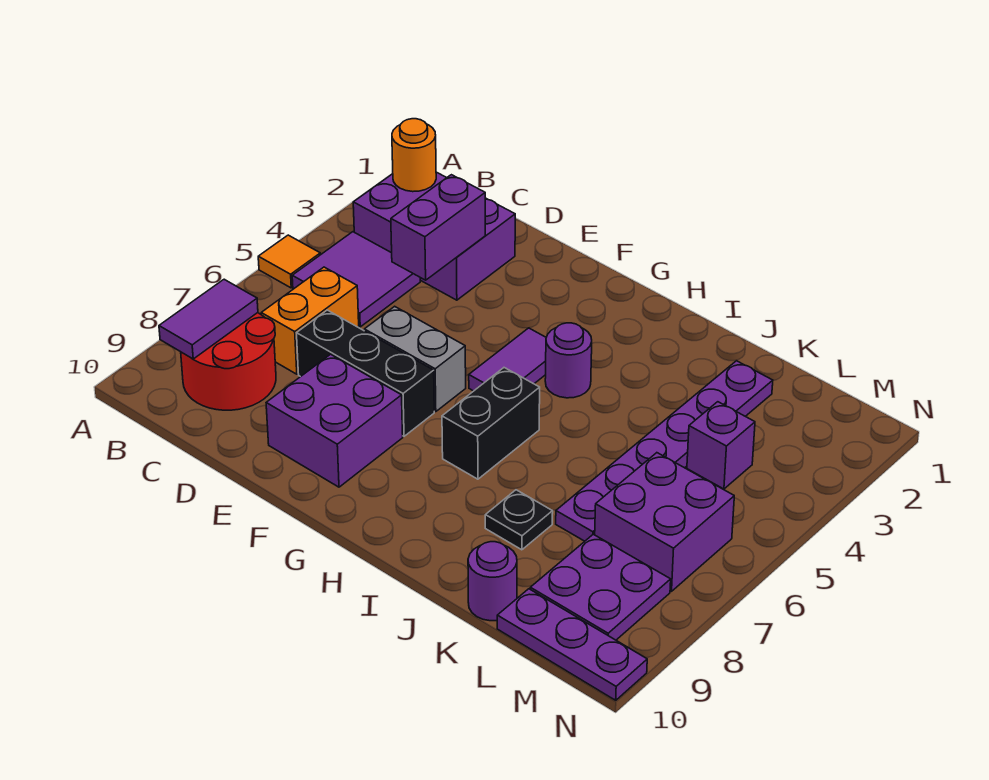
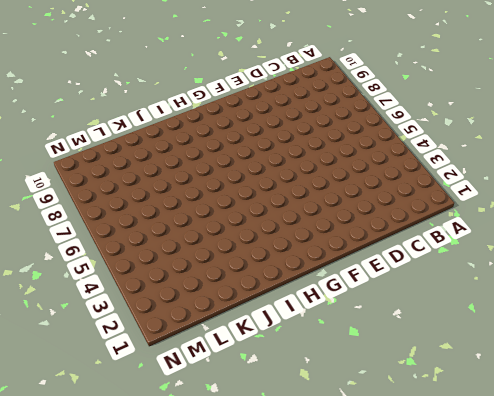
none -> orange tile A5 level 1
none -> purple brick B2:D3 level 1
none -> purple tile B4:C5 level 1

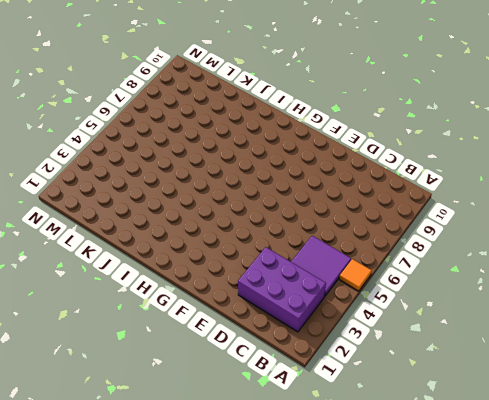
none -> red round brick B8:C9 level 1
none -> orange brick C6:C7 level 1
none -> black brick D7:F7 level 1

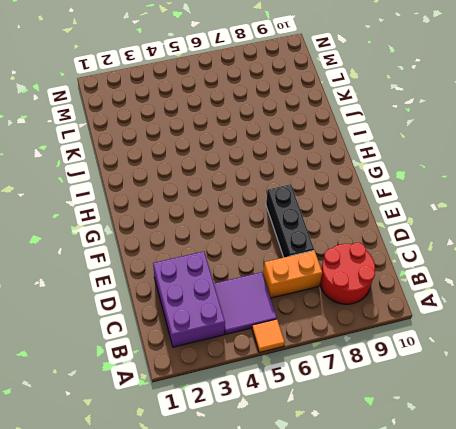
none -> grey brick E6:F6 level 1
none -> purple brick E8:F9 level 1
none -> purple tile G4:G5 level 1

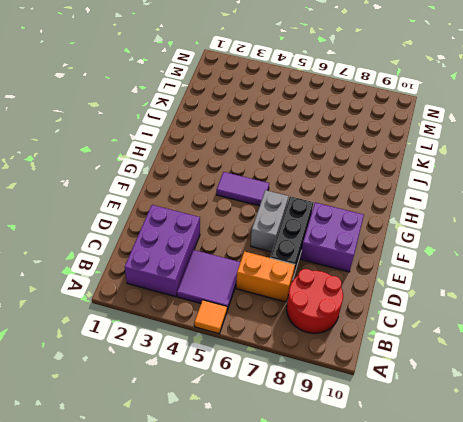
none -> purple round brick H4 level 1
none -> black brick H6:H7 level 1
none -> black plate J8 level 1

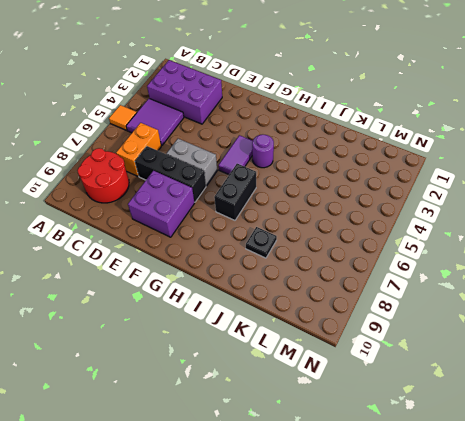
none -> purple plate K2:K7 level 1
none -> purple round brick K10 level 1
none -> purple brick L4 level 1

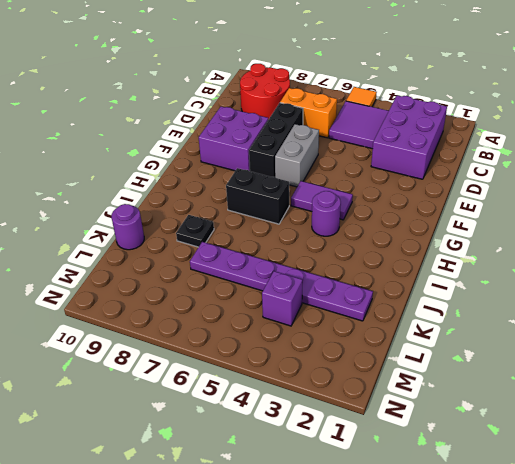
none -> purple brick L6:M7 level 1
none -> purple plate L8:M9 level 1
none -> purple plate L10:N10 level 1

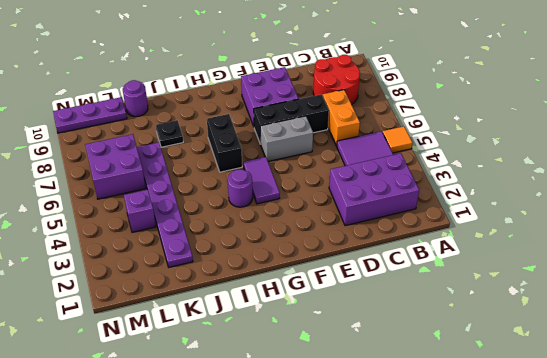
none -> purple plate L8:M9 level 1
none -> orange round brick B2 level 2
none -> purple tile B8:B9 level 2

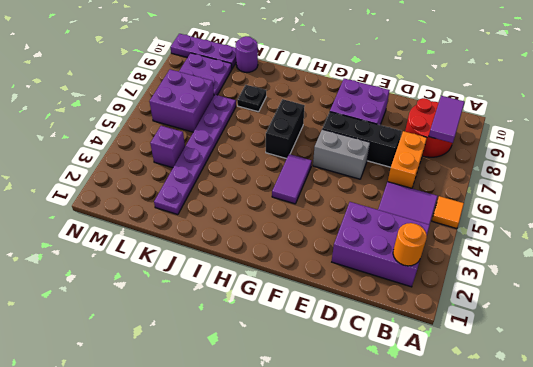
none -> purple round brick H4 level 1
none -> purple brick D3:D4 level 2

